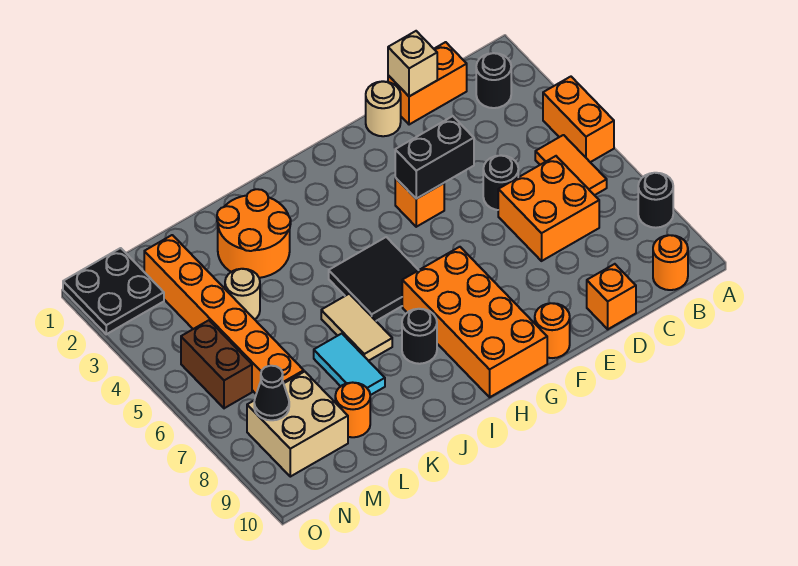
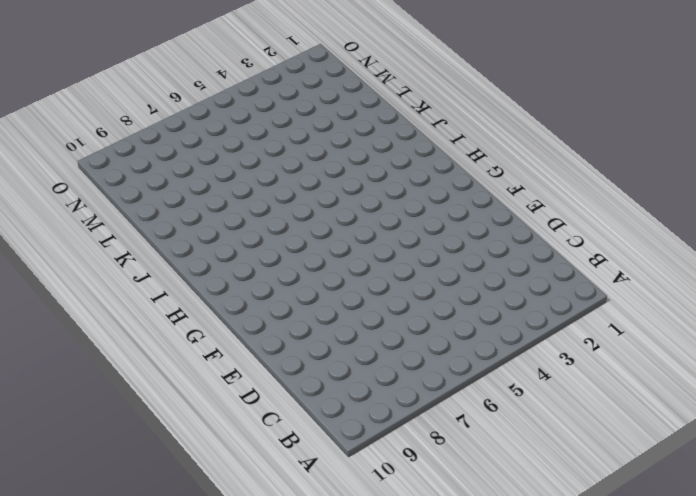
none -> orange brick A4:A5 level 1
none -> black round brick A8 level 1
none -> black round brick B2 level 1

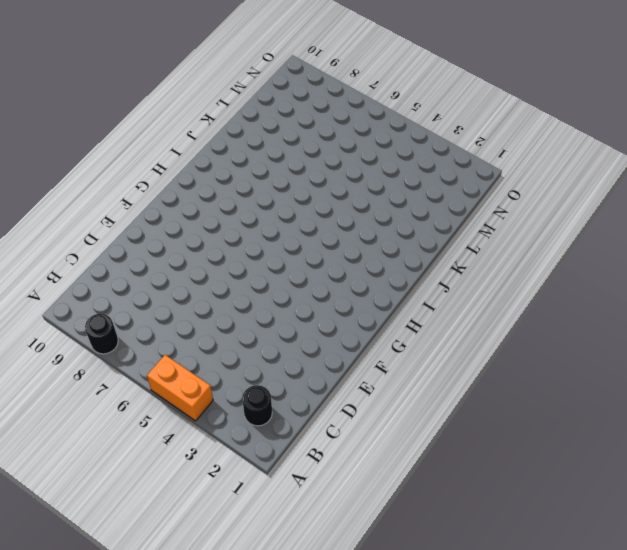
none -> orange tile B5:B6 level 1
none -> orange round brick B10 level 1
none -> orange brick C1:D1 level 1

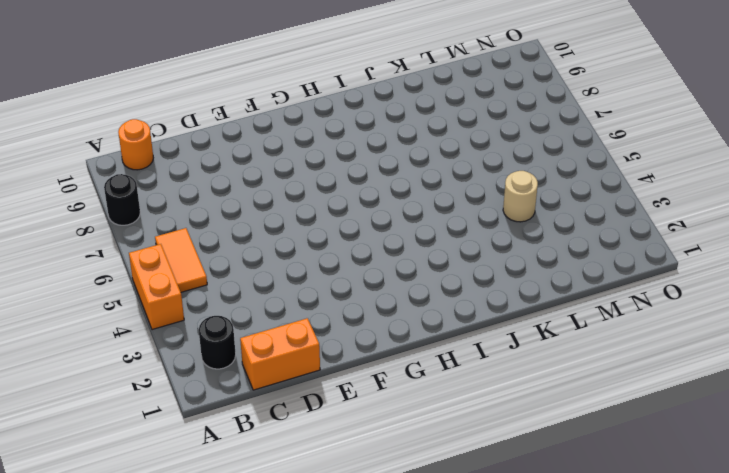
none -> orange brick C6:D7 level 1
none -> black round brick D5 level 1
none -> orange brick D10 level 1

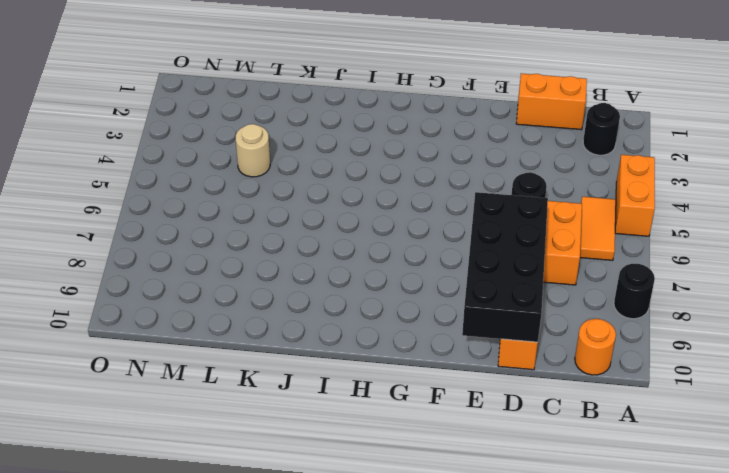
black brick D7:E10 level 2 -> none
none -> tan round brick E1 level 1
none -> orange brick F4 level 1
none -> orange round brick F10 level 1

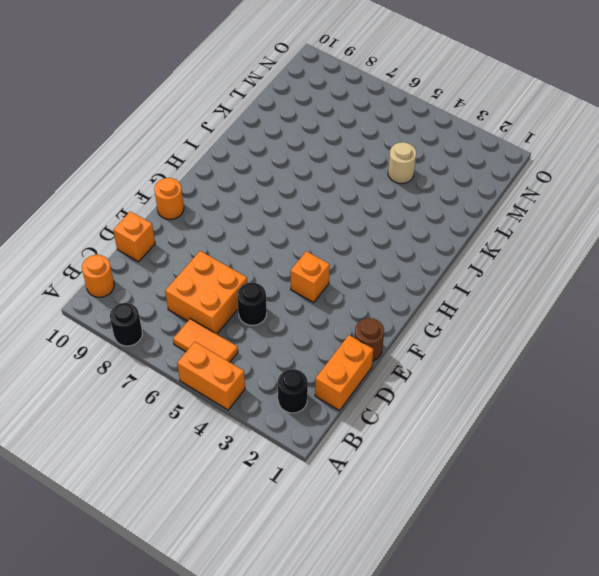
brown round brick E1 level 1 -> tan round brick E1 level 1
none -> orange brick G7:H10 level 1
none -> black tile H5:I6 level 1
none -> black round brick I8 level 1

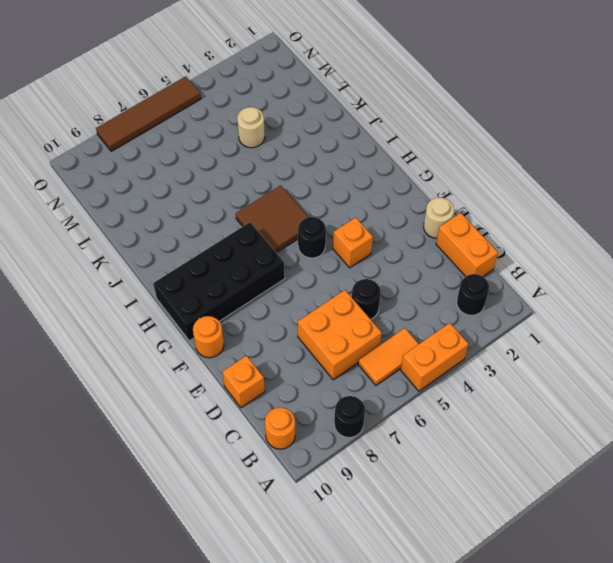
black round brick G5 level 1 -> black round brick I8 level 1
black brick G7:H10 level 1 -> orange brick G7:H10 level 1
brown tile H5:I6 level 1 -> black tile H5:I6 level 1
brown tile O5:O8 level 1 -> none
none -> orange round brick J2:K3 level 1
none -> tan tile J6:J7 level 1
none -> cyan tile K7:K8 level 1

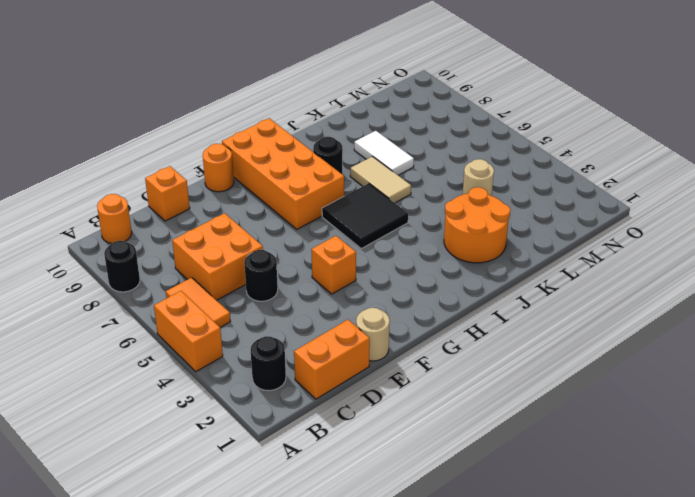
white tile K7:K8 level 1 -> cyan tile K7:K8 level 1
none -> orange round brick L9 level 1
none -> orange brick M2:M7 level 1
none -> tan brick M8:N9 level 1

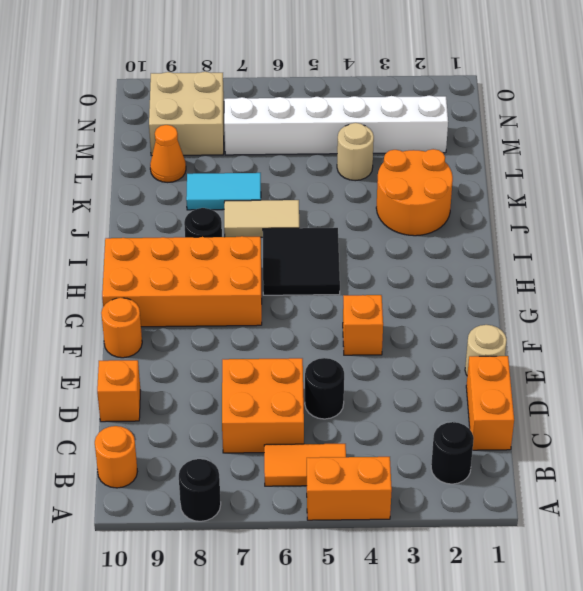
orange cone L9 level 1 -> orange round brick L9 level 1
white brick M2:M7 level 1 -> orange brick M2:M7 level 1
none -> black plate N1:O2 level 1
none -> brown brick N5:N6 level 1
none -> tan brick D1 level 2

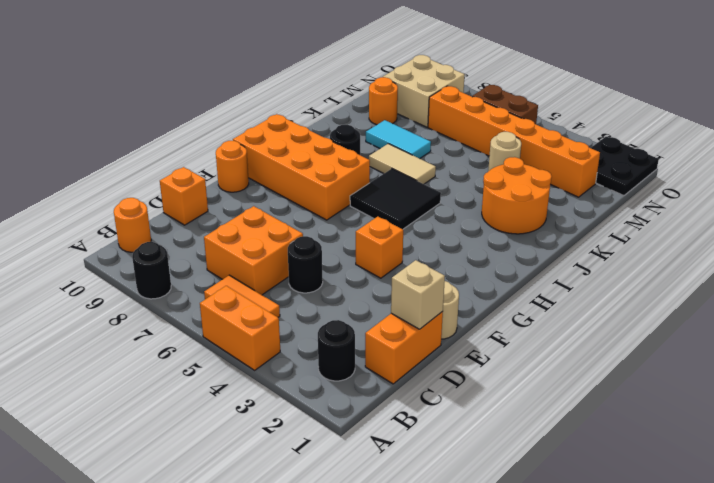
none -> black brick E4:F4 level 2
none -> black cone N8 level 2

